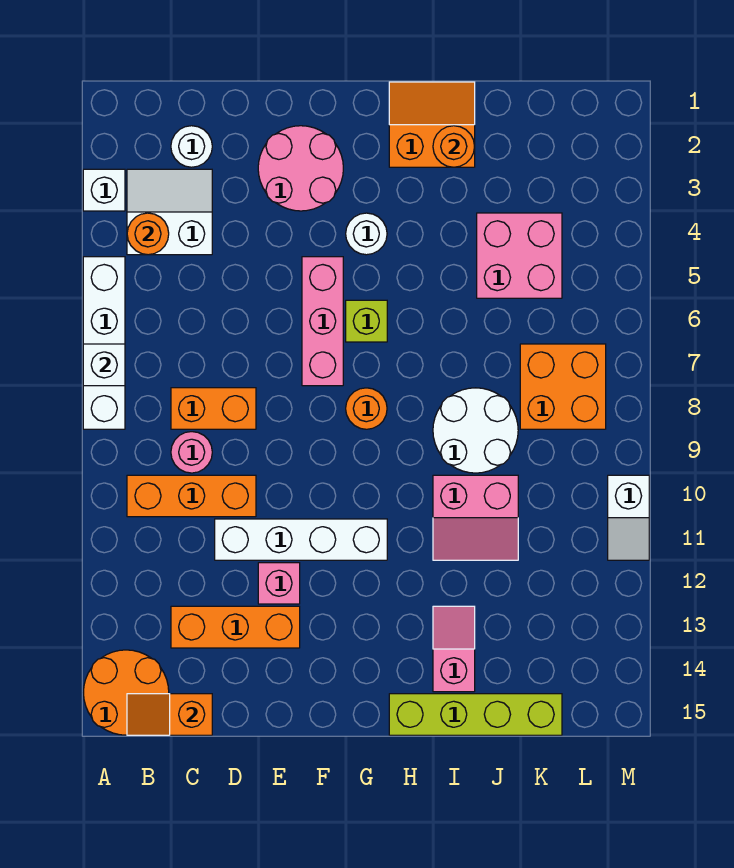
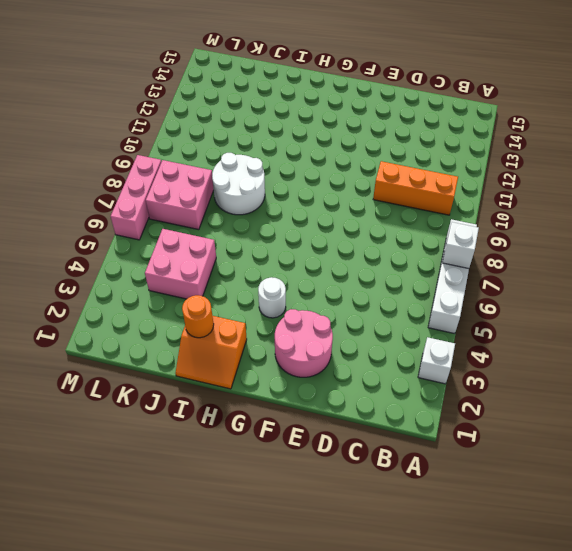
pink brick K7:L8 level 1 -> orange brick K7:L8 level 1
pink brick M6:M8 level 1 -> pink brick F5:F7 level 1
none -> orange round brick A14:B15 level 1
none -> white slope B3:C4 level 1 top 4
none -> white round brick C2 level 1

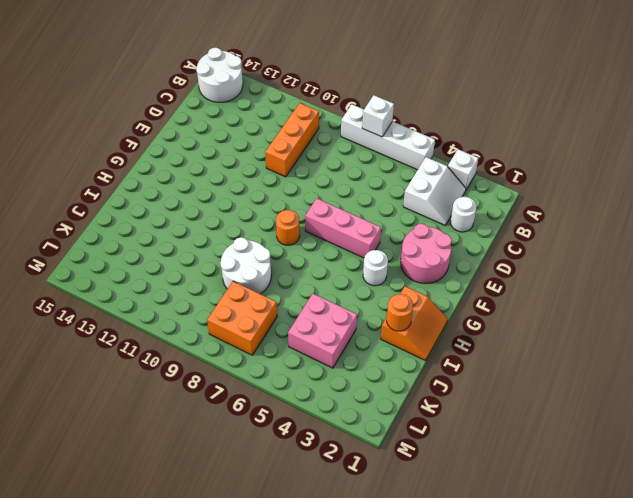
white round brick A14:B15 level 1 -> orange round brick A14:B15 level 1
none -> orange brick C8:D8 level 1
none -> pink round brick C9 level 1
none -> orange brick C13:E13 level 1

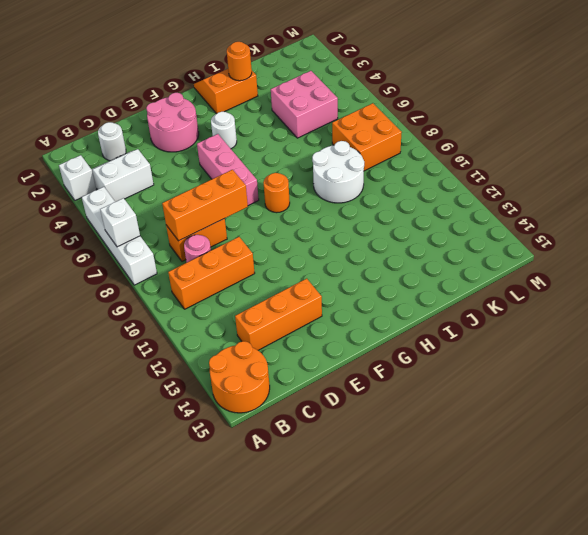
orange brick C8:E8 level 2 -> none
none -> white brick D11:G11 level 1
none -> pink brick E12 level 1
none -> lime brick G6 level 1

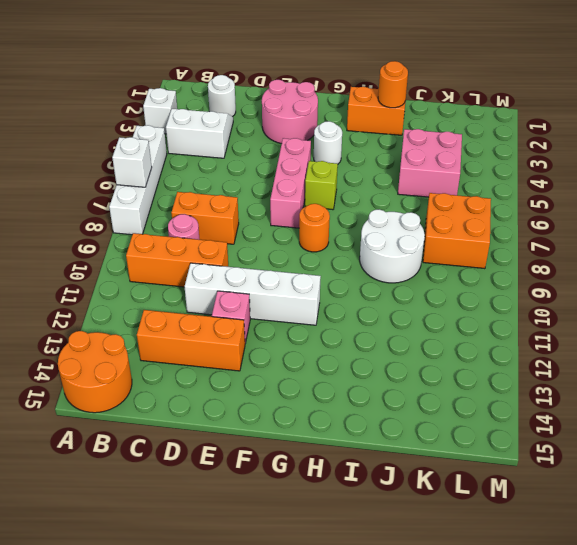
none -> lime brick H15:K15 level 1
none -> pink slope I10:J11 level 1 top 10
none -> pink slope I13:I14 level 1 top 14

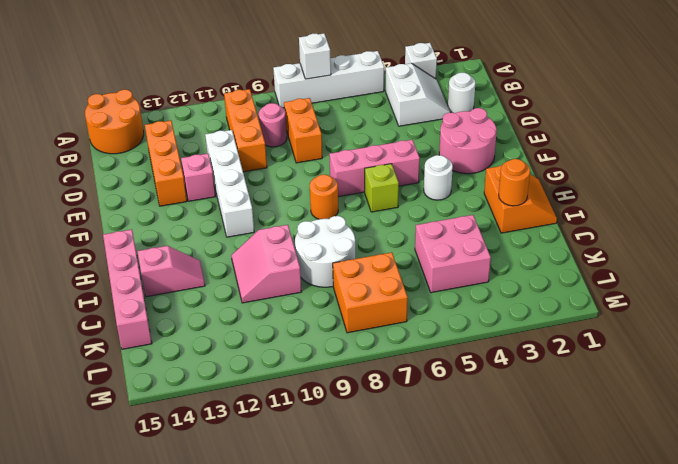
pink brick H15:K15 level 1 -> lime brick H15:K15 level 1
none -> white slope M10:M11 level 1 top 10
none -> orange round brick B4 level 2
none -> orange slope B15:C15 level 2 top C

